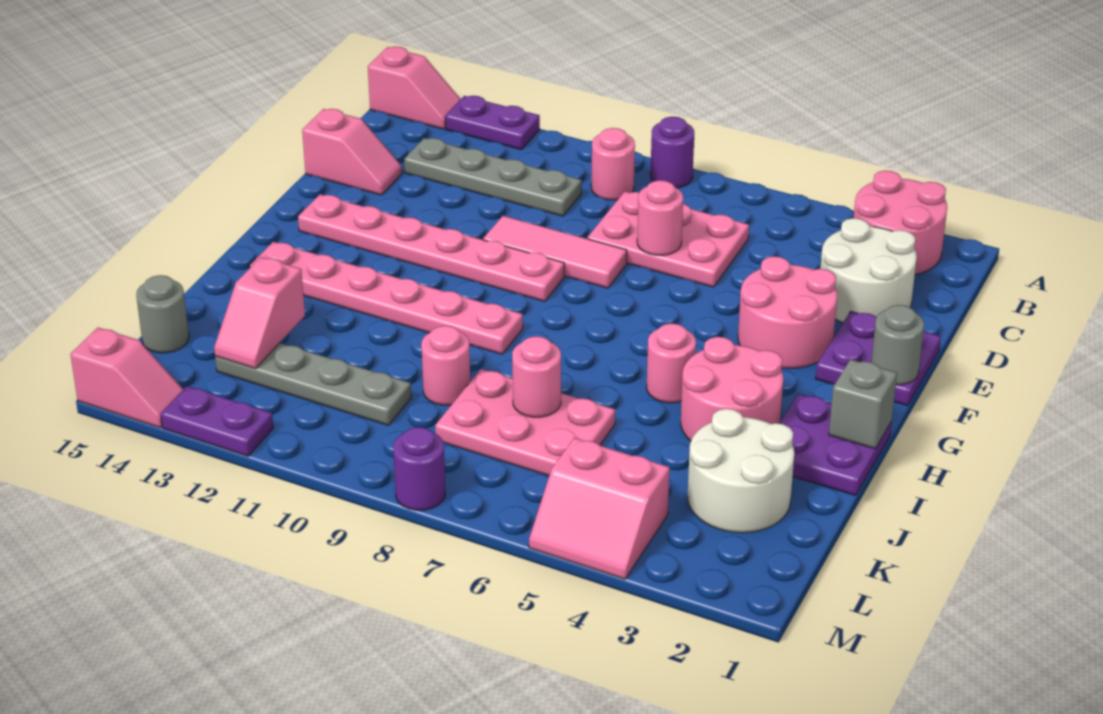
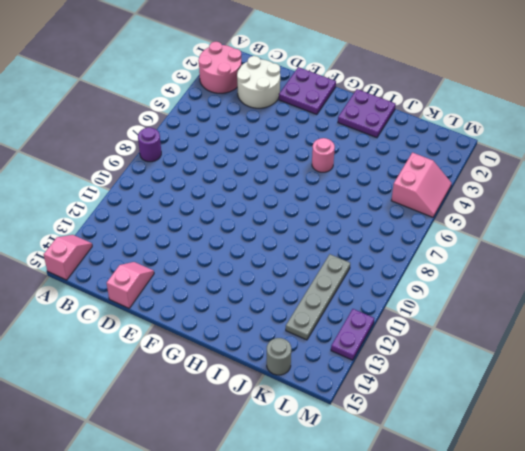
none -> purple plate A12:A13 level 1
none -> pink round brick B9 level 1
none -> pink plate C6:D8 level 1
none -> grey plate C10:C13 level 1

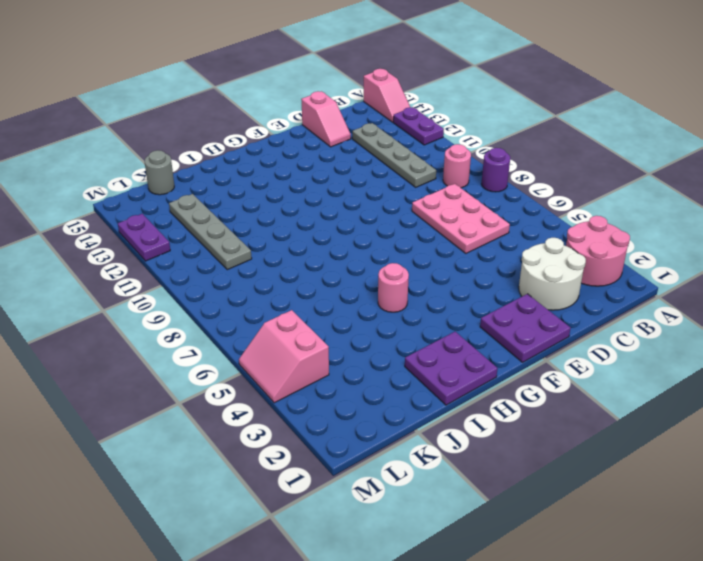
none -> pink round brick E3:F4 level 1
none -> pink tile E8:E10 level 1
none -> pink plate F9:F14 level 1
none -> pink round brick H3:I4 level 1

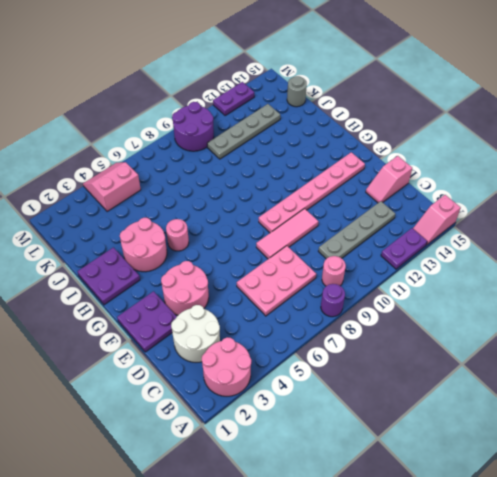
purple round brick L9:M10 level 1 -> none
none -> pink plate H9:H14 level 1
none -> white round brick J2:K3 level 1
none -> pink plate J6:K8 level 1
none -> pink round brick J9 level 1

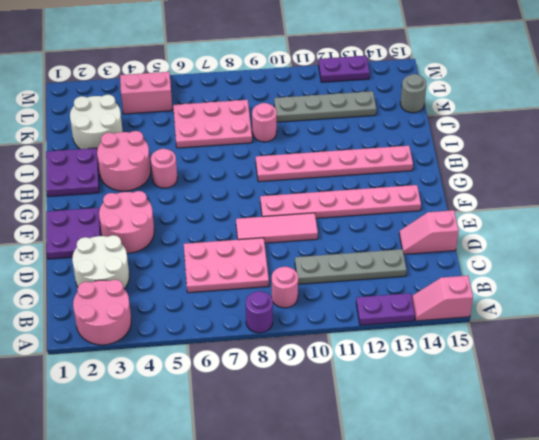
none -> purple round brick M8 level 1
none -> pink slope M14:M15 level 1 top 15
none -> pink round brick D7 level 2
none -> grey round brick F1 level 2

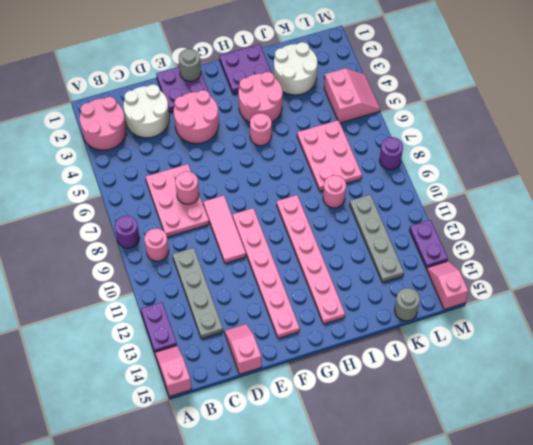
none -> grey brick H1 level 2
none -> pink round brick J7 level 2
none -> pink slope J13:K13 level 2 top J

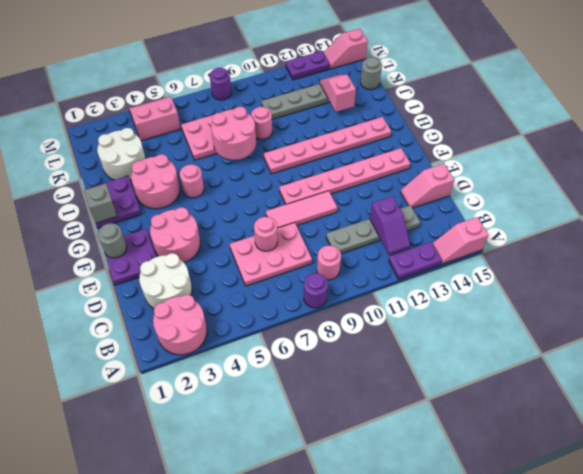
purple slope B12:C12 level 2 top C -> none
pink round brick I7:J8 level 2 -> pink round brick J7 level 2

